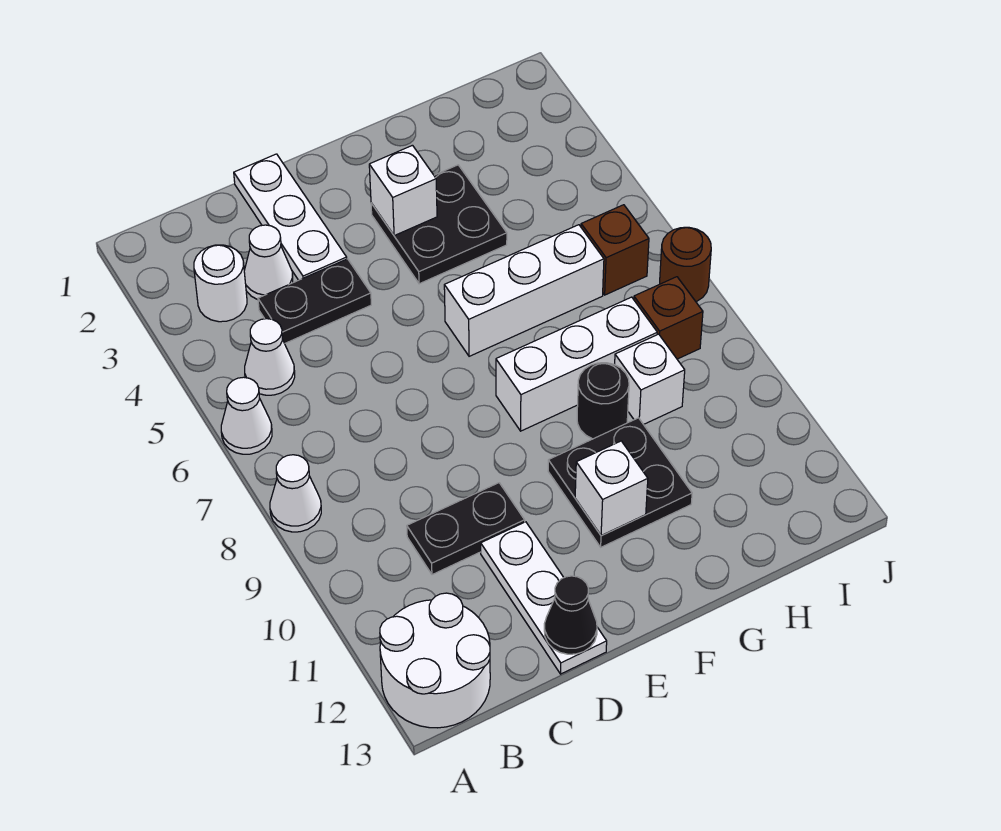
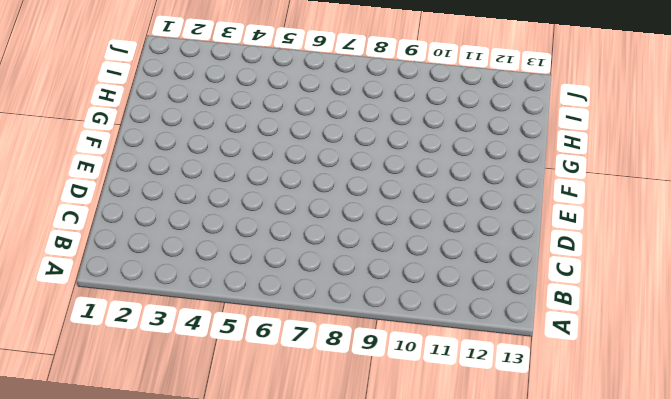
none -> white cone A6 level 1
none -> white cone A8 level 1
none -> white round brick A12:B13 level 1

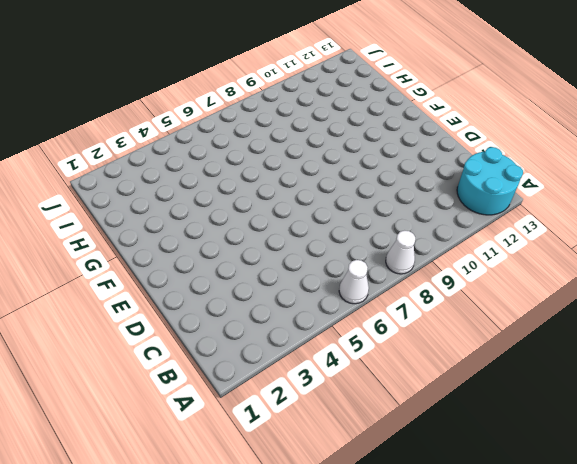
cyan round brick A12:B13 level 1 -> white round brick A12:B13 level 1
none -> white round brick B3 level 1
none -> white cone B5 level 1
none -> white cone C3 level 1

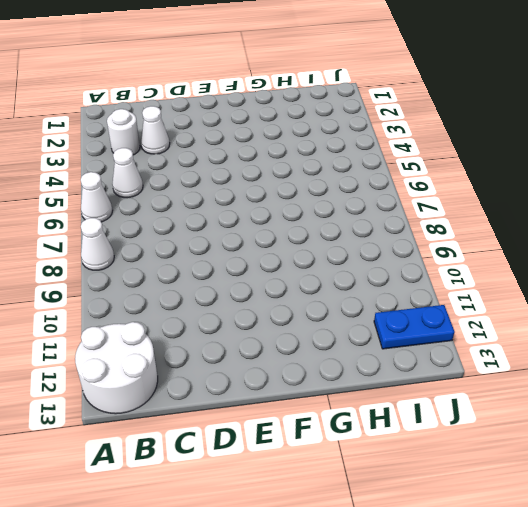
blue plate I12:J12 level 1 -> none
none -> black plate C4:D4 level 1
none -> black plate C10:D10 level 1
none -> white plate D1:D3 level 1

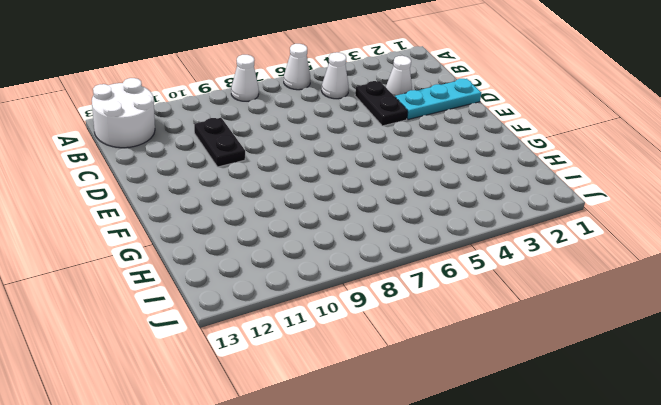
cyan plate D1:D3 level 1 -> white plate D1:D3 level 1
none -> white round brick B3 level 1
none -> white plate D11:D13 level 1
none -> black plate F3:G4 level 1

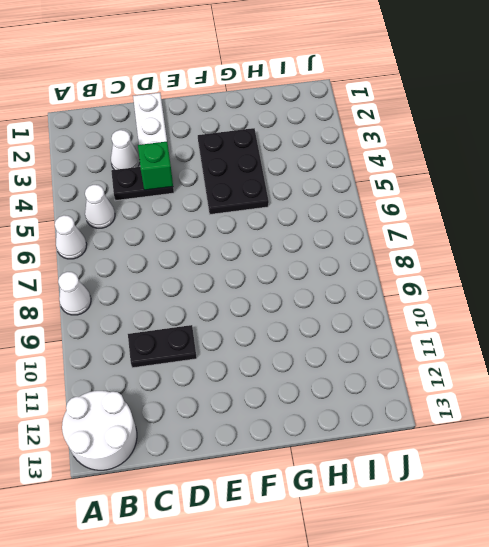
green brick D4 level 2 -> none
black plate F3:G5 level 1 -> black plate F3:G4 level 1
none -> white round brick B3 level 1
none -> white plate D11:D13 level 1
none -> white brick F6:H6 level 1

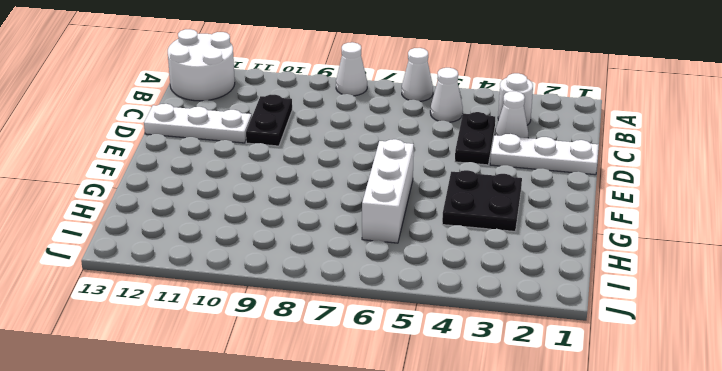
none -> white brick F8:H8 level 1
none -> black plate F10:G11 level 1
none -> black round brick G9 level 1

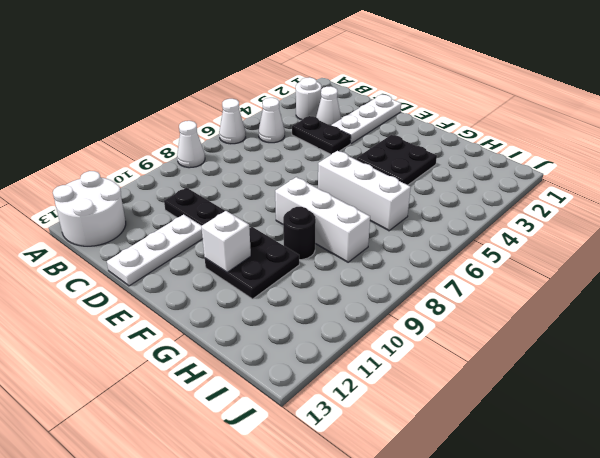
none -> white brick H9 level 1
none -> brown brick I6 level 1
none -> brown brick I8 level 1

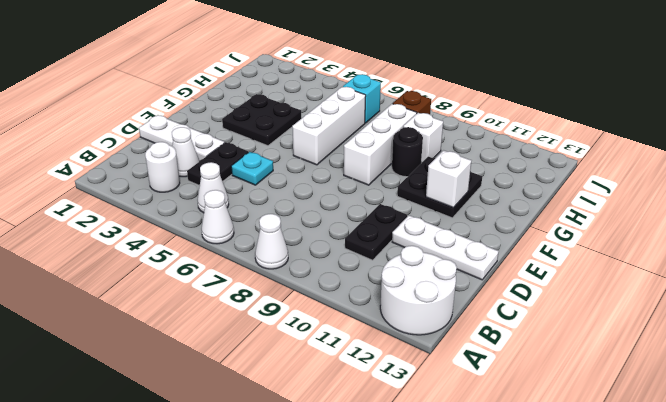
cyan plate D5 level 1 -> none
cyan brick I6 level 1 -> brown brick I6 level 1
none -> brown round brick J7 level 1
none -> black cone D13 level 2
none -> white brick F3 level 2

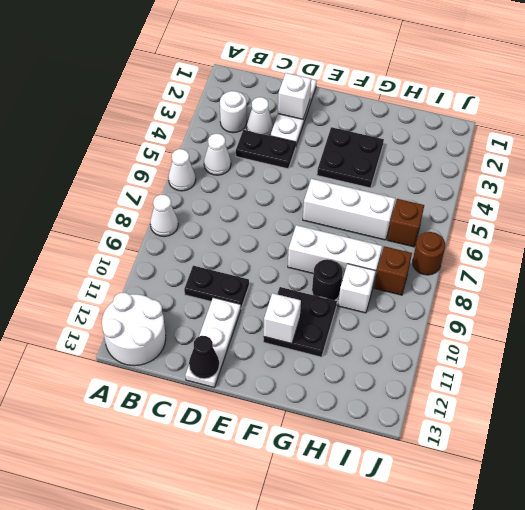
white brick D2 level 2 -> white brick F3 level 2

